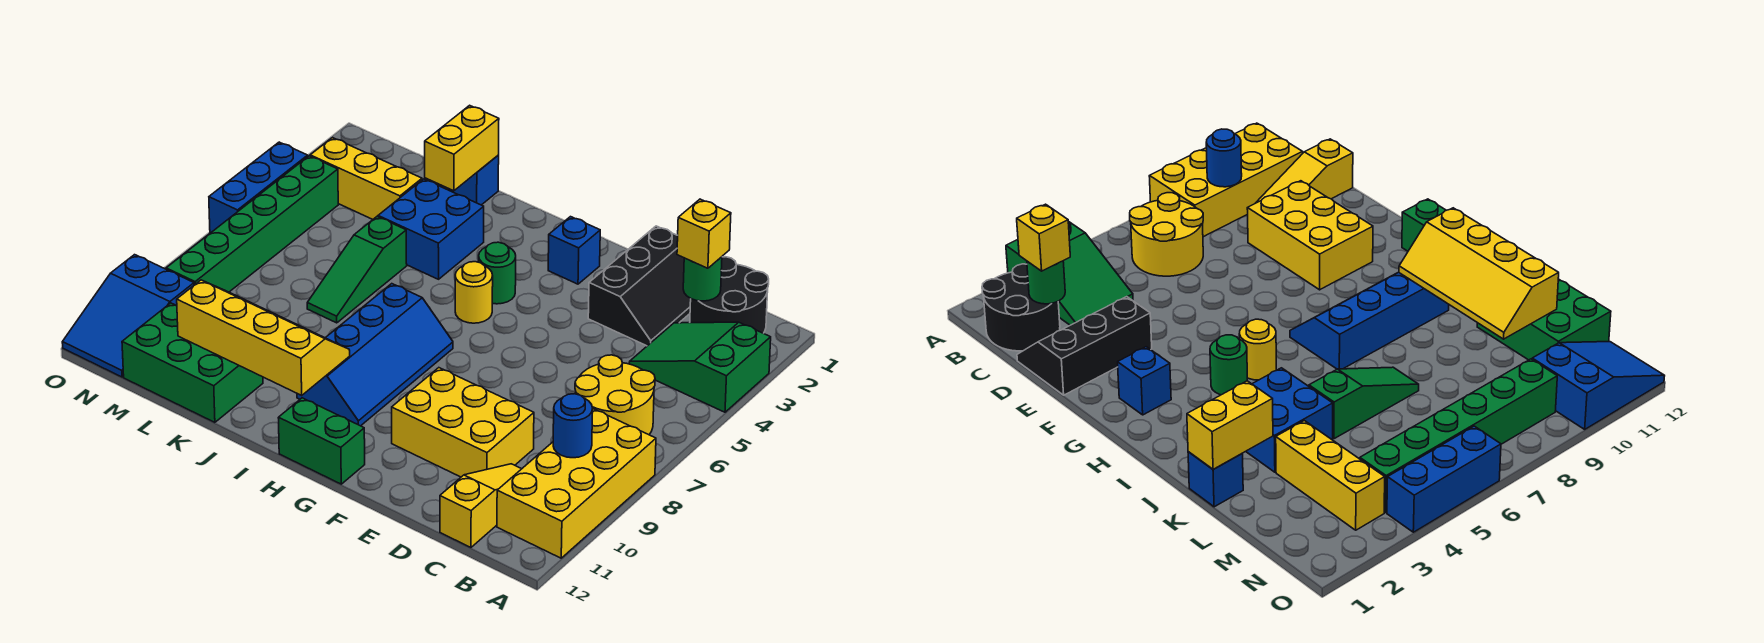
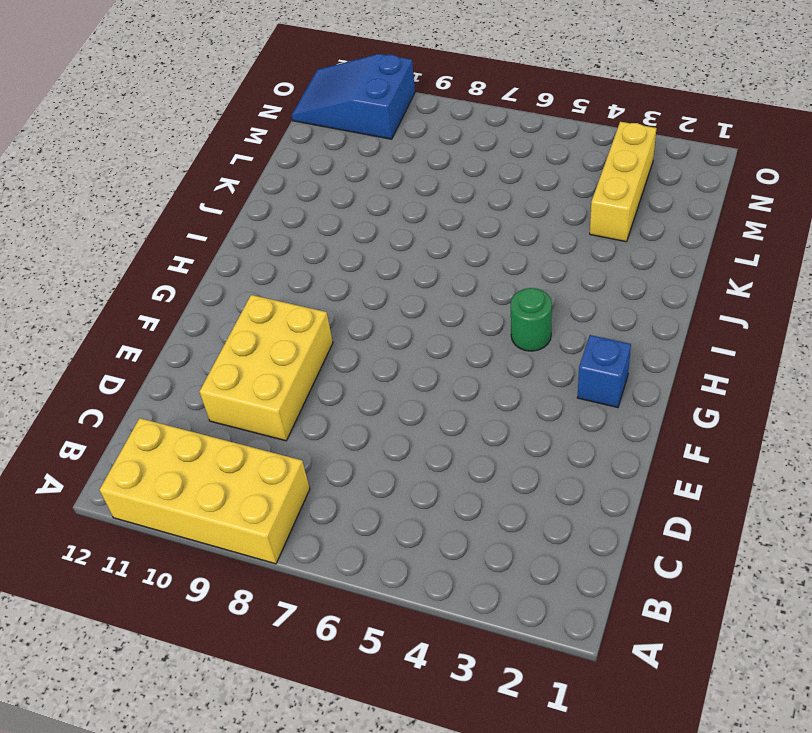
none -> green slope A3:C4 level 1 top A
none -> black round brick B1:C2 level 1
none -> yellow round brick B6:C7 level 1

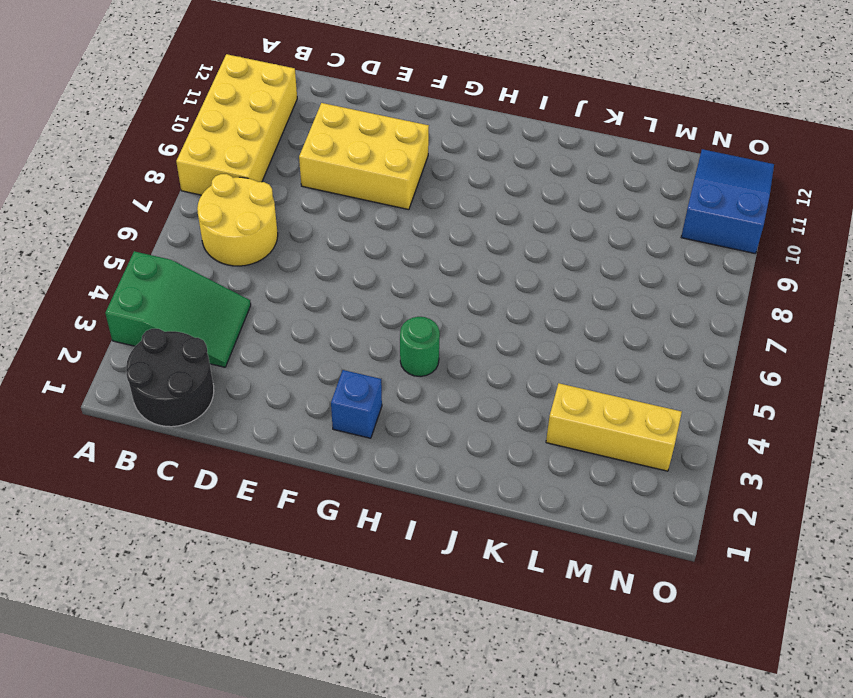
none -> yellow slope C10:C12 level 1 top 12
none -> black slope D1:E3 level 1 top E
none -> green brick G12:H12 level 1

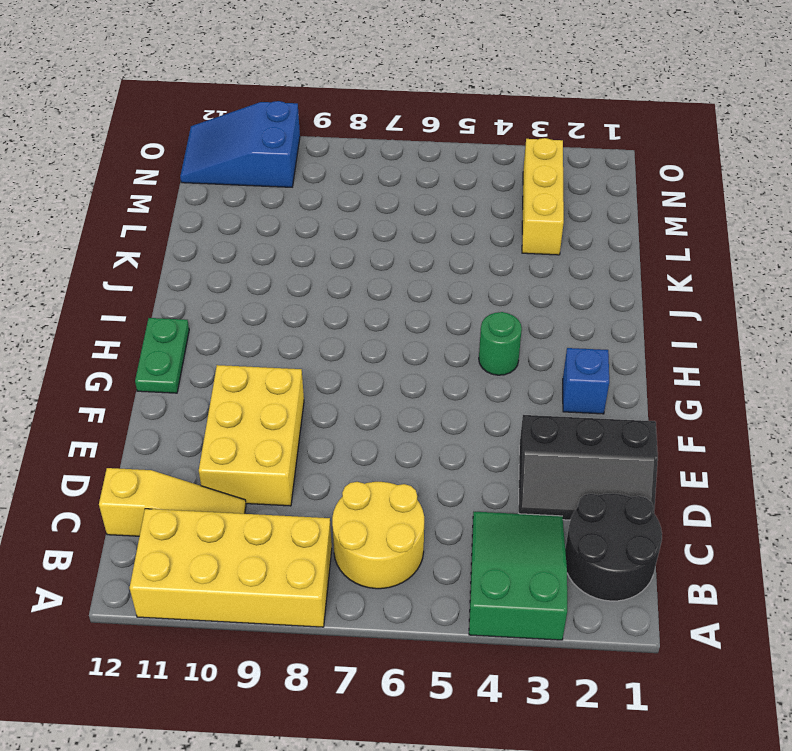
green plate G12:H12 level 1 -> green brick G12:H12 level 1
none -> yellow round brick H5 level 1
none -> blue slope H7:I10 level 1 top I
none -> blue brick J3:K4 level 1

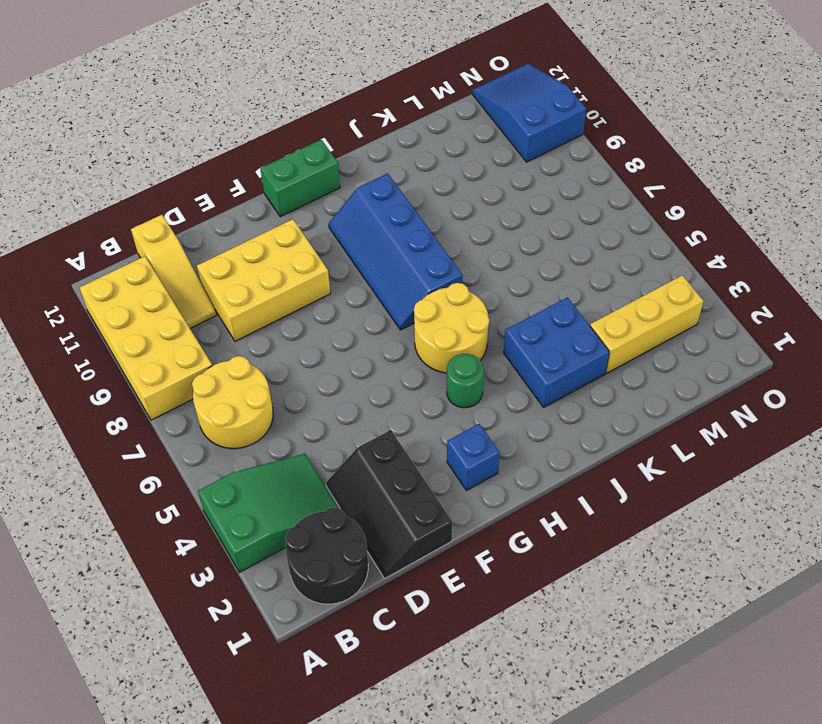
yellow round brick H5:I6 level 1 -> yellow round brick H5 level 1
none -> blue brick K1 level 1
none -> green slope K5:K7 level 1 top 5
none -> green brick K11:M12 level 1

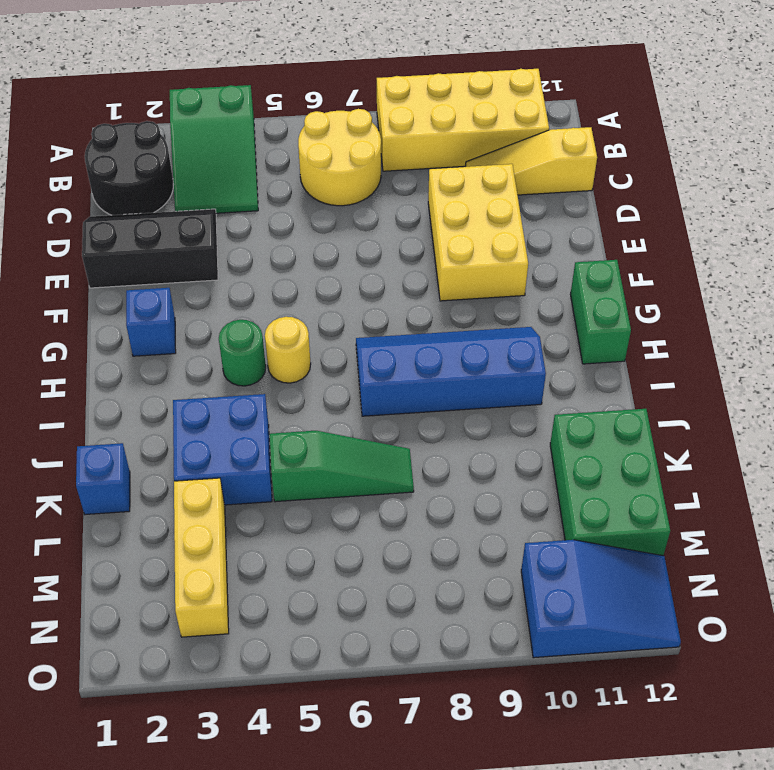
none -> green brick N4:N9 level 1
none -> blue brick O4:O6 level 1
none -> blue round brick B9 level 2

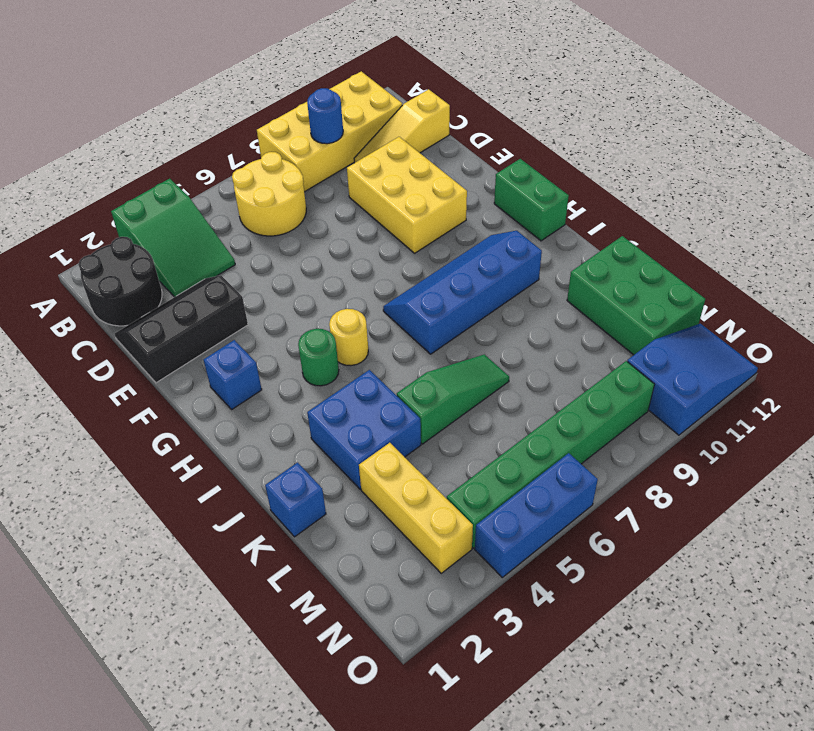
none -> green round brick C2 level 2
none -> yellow slope I10:L11 level 2 top 11
none -> yellow brick K1:K2 level 2

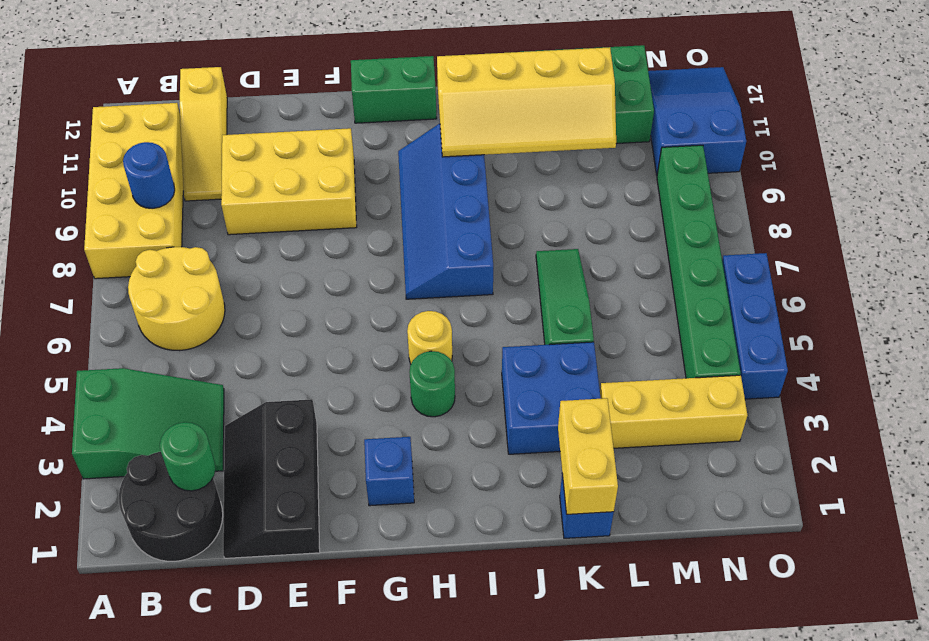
none -> yellow brick C2 level 3

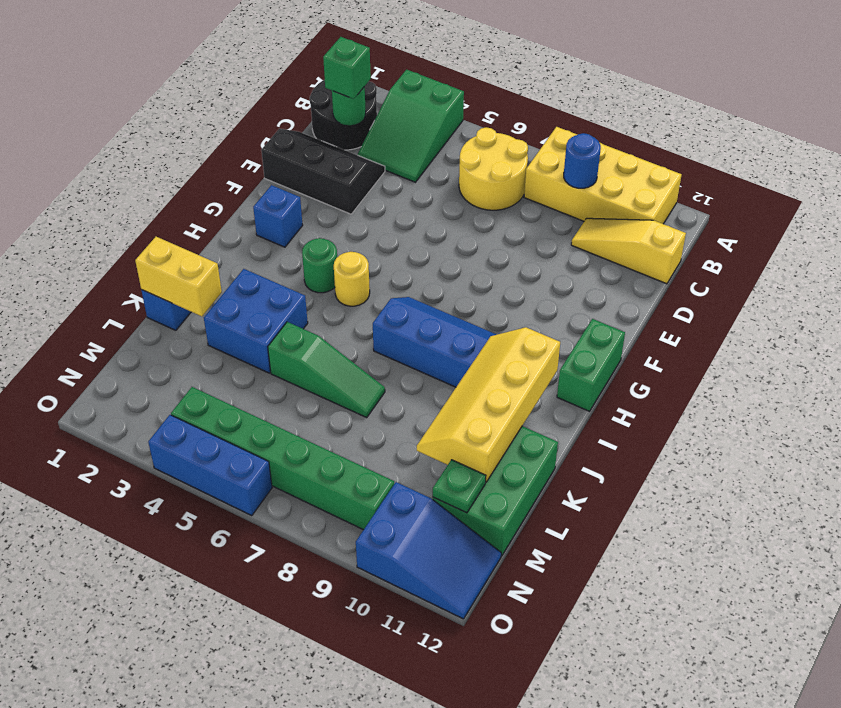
green brick C2 level 3 -> yellow brick C2 level 3
green plate M11 level 2 -> none
none -> yellow brick D9:F10 level 1
none -> yellow brick L3:N3 level 1

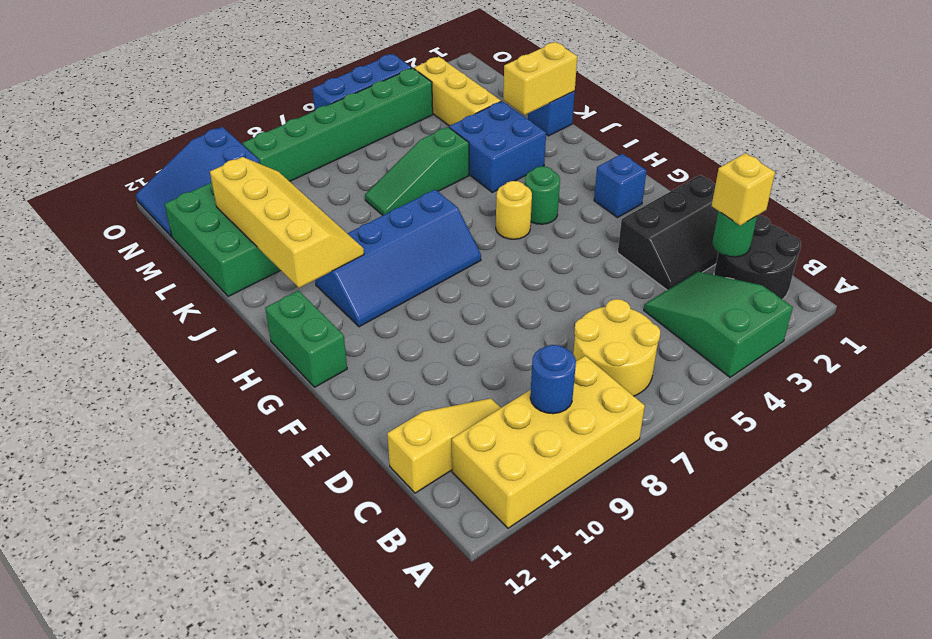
none -> yellow brick D9:F10 level 1

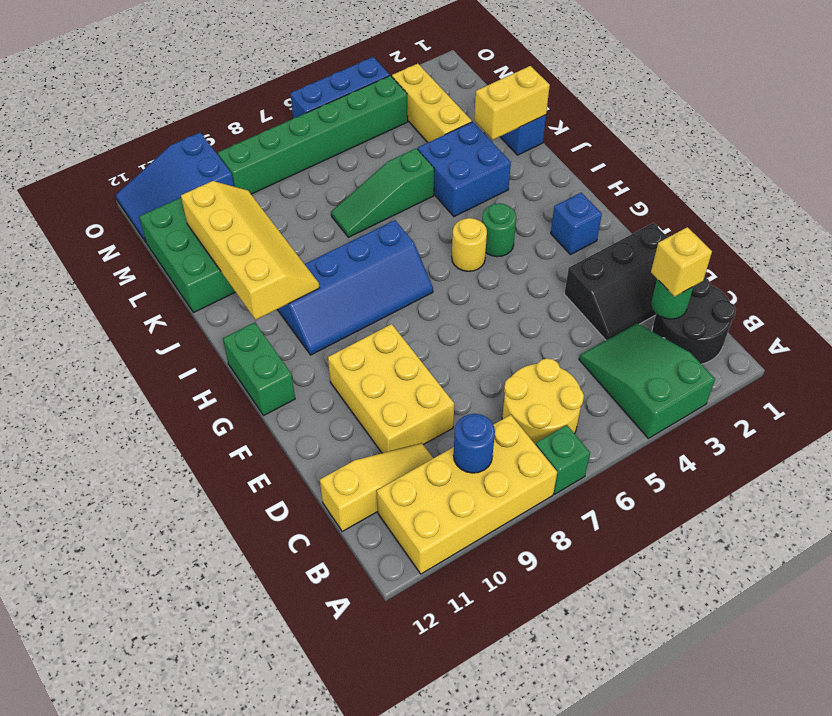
green brick A7 level 1 -> none

